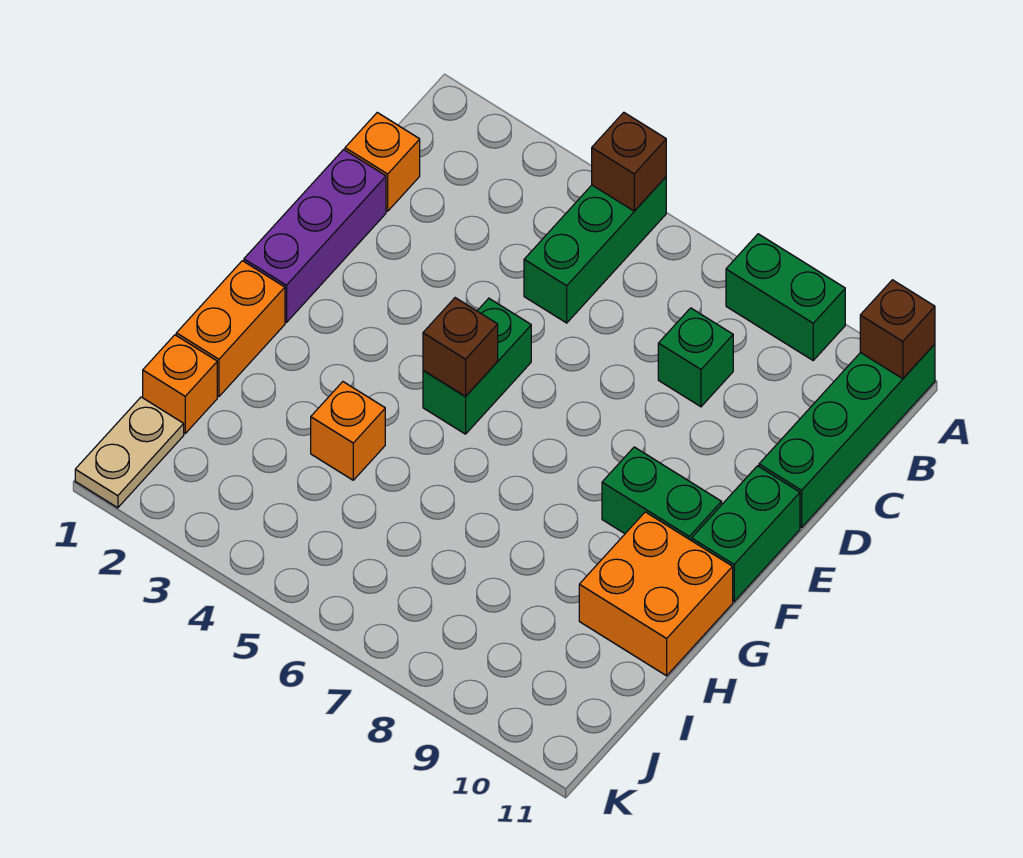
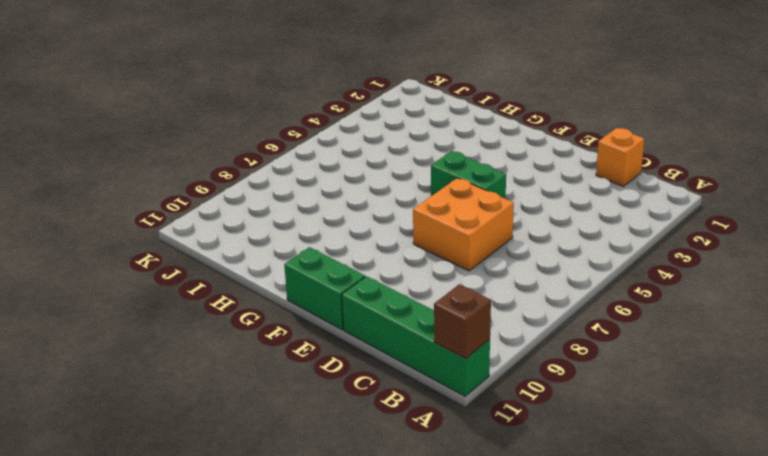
orange brick D6:E7 level 1 -> orange brick G10:H11 level 1
none -> green brick A5:C5 level 1
none -> green brick A8:A9 level 1
none -> green brick C8 level 1

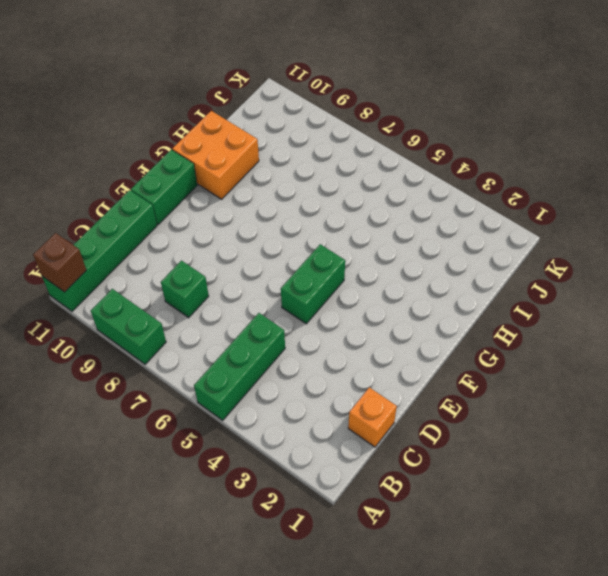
none -> purple brick D1:F1 level 1
none -> green brick F9:F10 level 1
none -> orange brick G1:H1 level 1

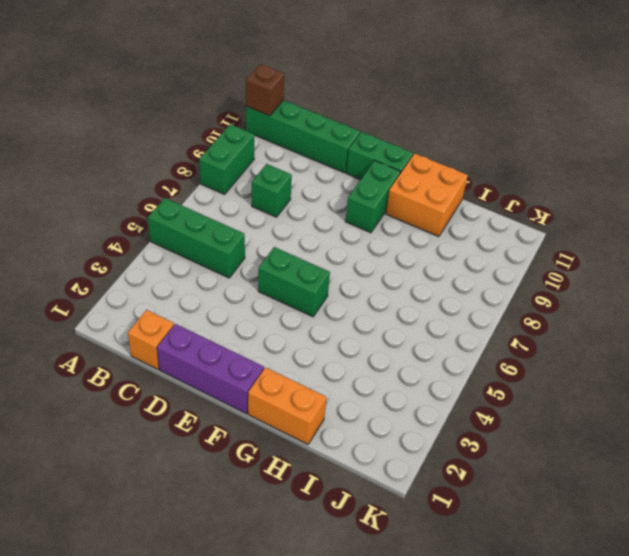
none -> orange brick H4 level 1
none -> orange brick I1 level 1
none -> tan plate J1:K1 level 1

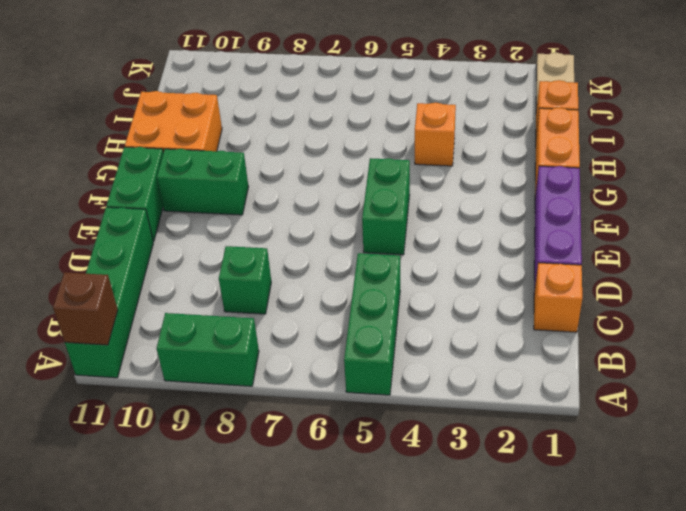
none -> brown brick A5 level 2
none -> brown brick F5 level 2

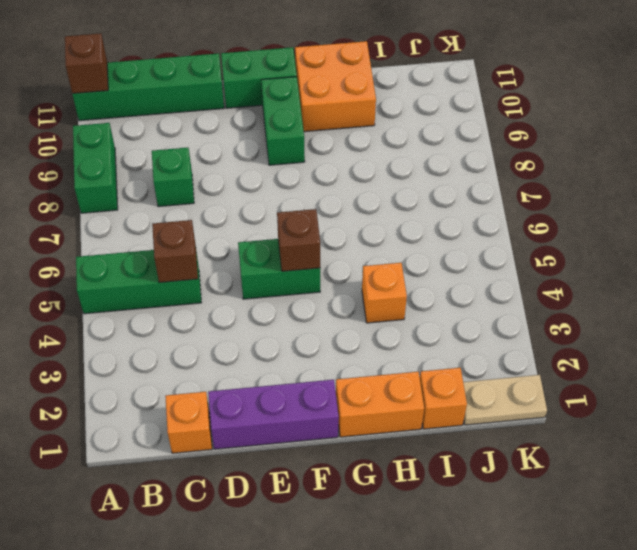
brown brick C5 level 2 -> brown brick A5 level 2

